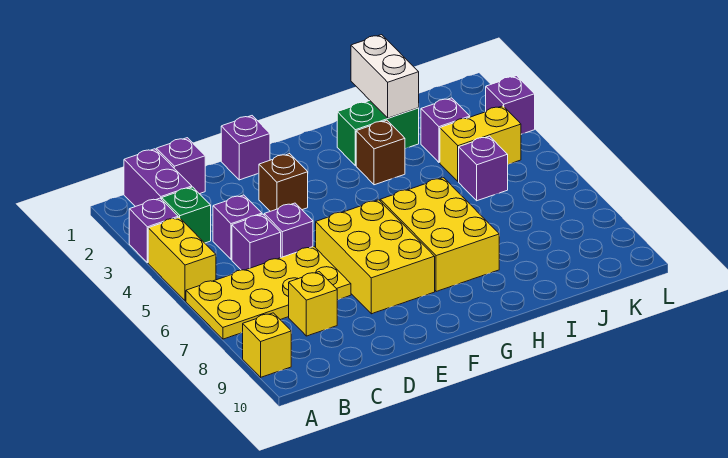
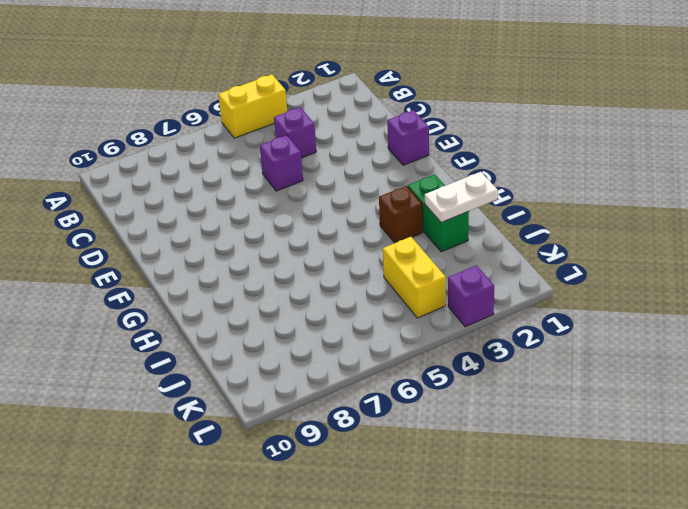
white plate I1:I2 level 2 -> white brick I1:I2 level 2
none -> purple brick A3 level 1
none -> yellow plate A6:D7 level 1
none -> yellow brick A9 level 1

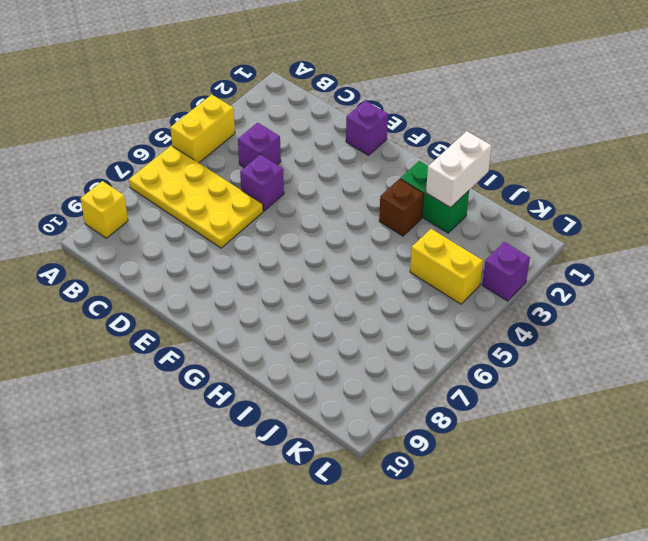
none -> purple brick A3 level 1
none -> purple brick B1:B2 level 1
none -> green brick B3 level 1

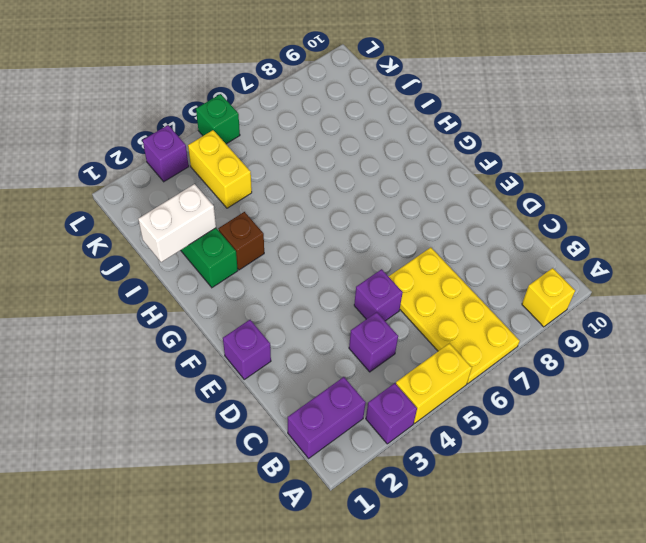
green brick L5 level 1 -> green brick B3 level 1
none -> purple brick C1 level 1
none -> purple brick C5 level 1
none -> yellow brick C8 level 1

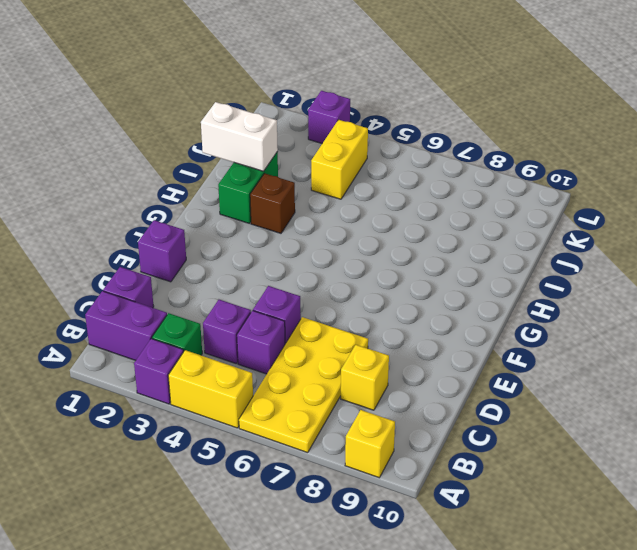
none -> brown brick E3 level 1
none -> yellow brick E6:F8 level 1
none -> yellow brick G6:H8 level 1

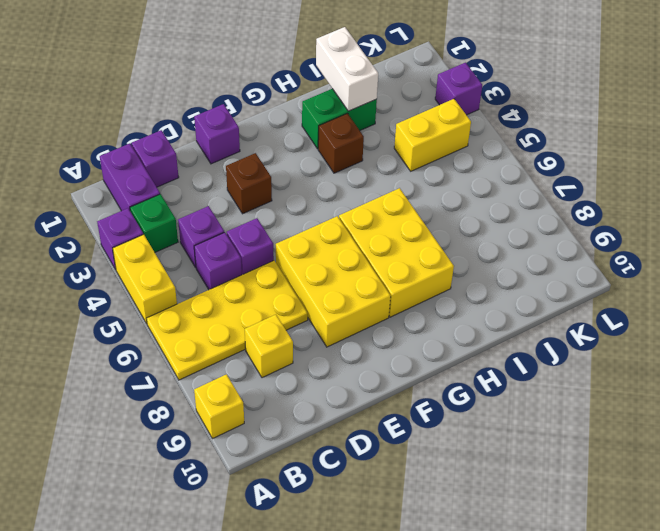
none -> purple brick J3 level 1
none -> purple brick J5 level 1

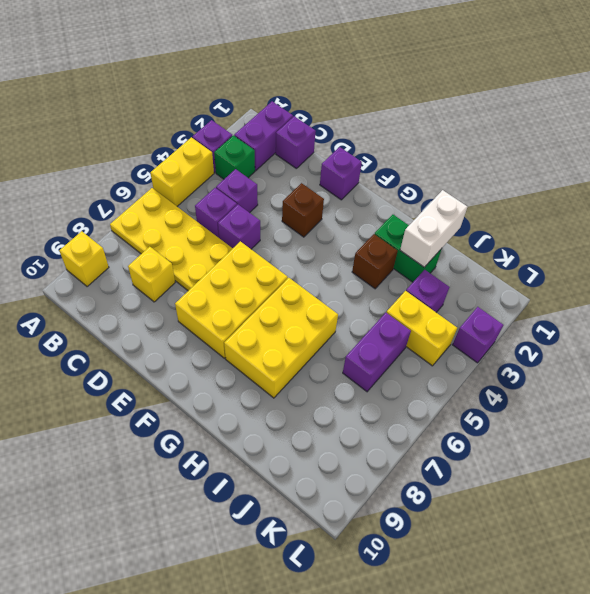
purple brick J5:J6 level 1 -> purple brick J5 level 1

